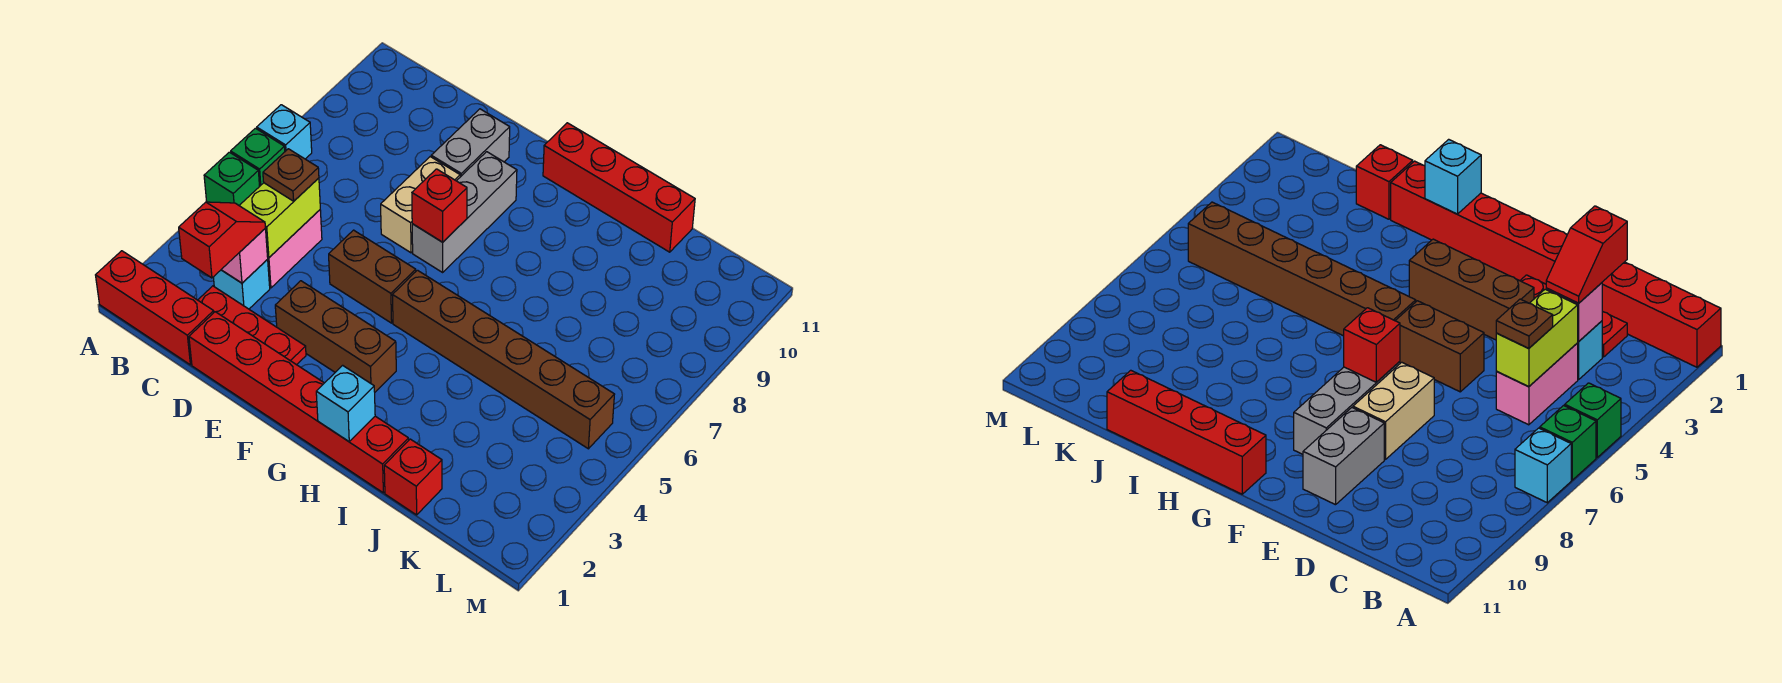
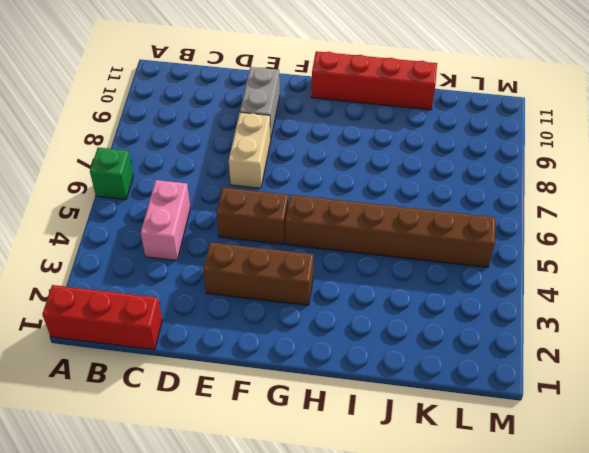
none -> green brick A5 level 1
none -> cyan brick A7 level 1
none -> red plate C2:E2 level 1

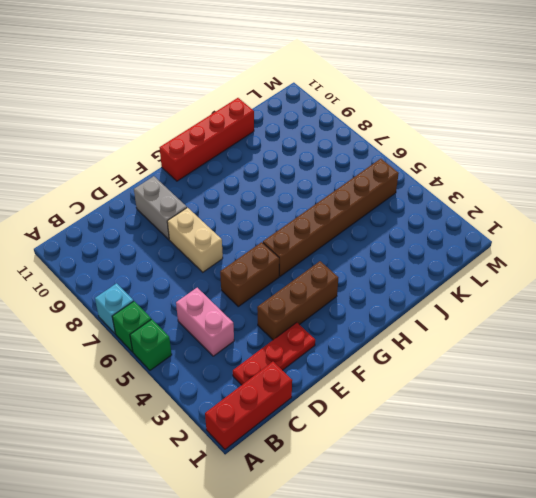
none -> cyan brick C3 level 1
none -> red brick D1:I1 level 1
none -> grey brick F7:F9 level 1

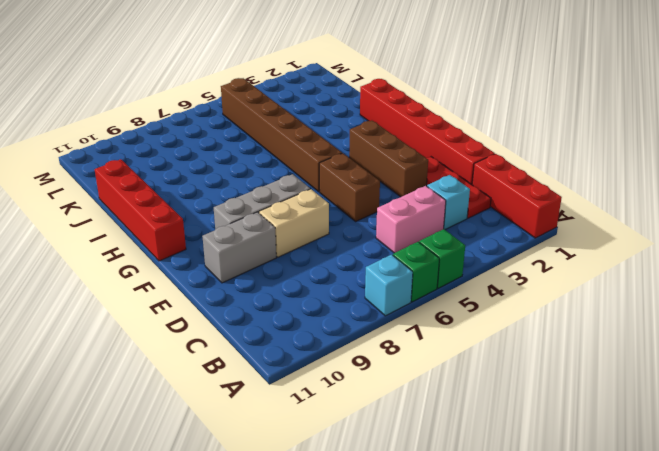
none -> red brick J1 level 1
none -> pink brick C3 level 2
none -> lime brick C4:C5 level 2

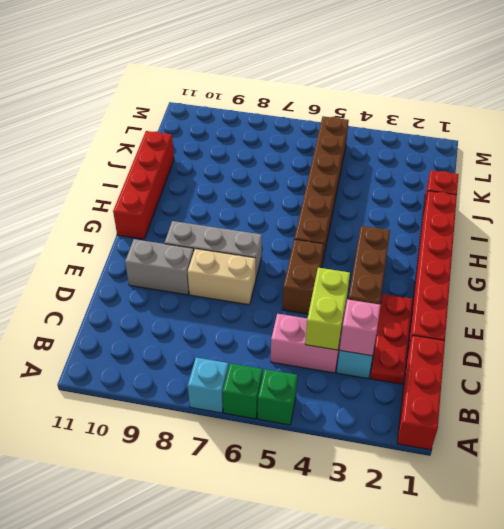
lime brick C4:D4 level 2 -> lime brick C4:C5 level 2
none -> red brick F7 level 2
none -> cyan brick H1 level 2
none -> red slope C2:C3 level 3 top 2

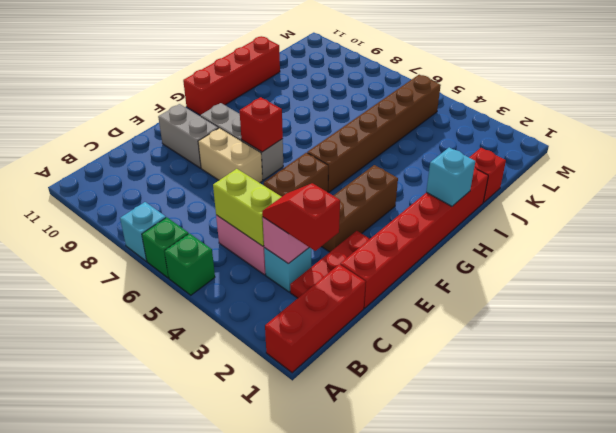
none -> brown plate C5 level 3

